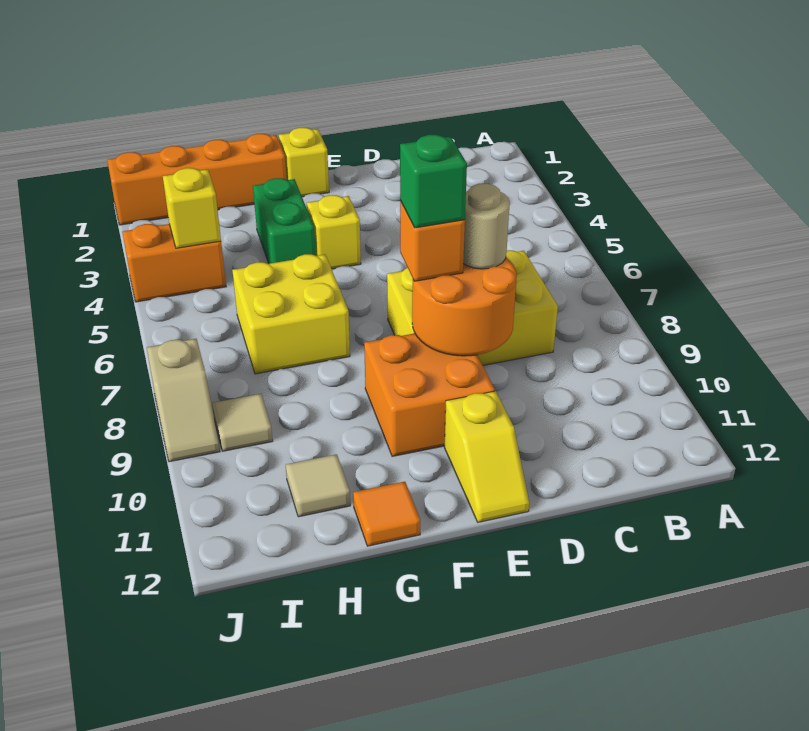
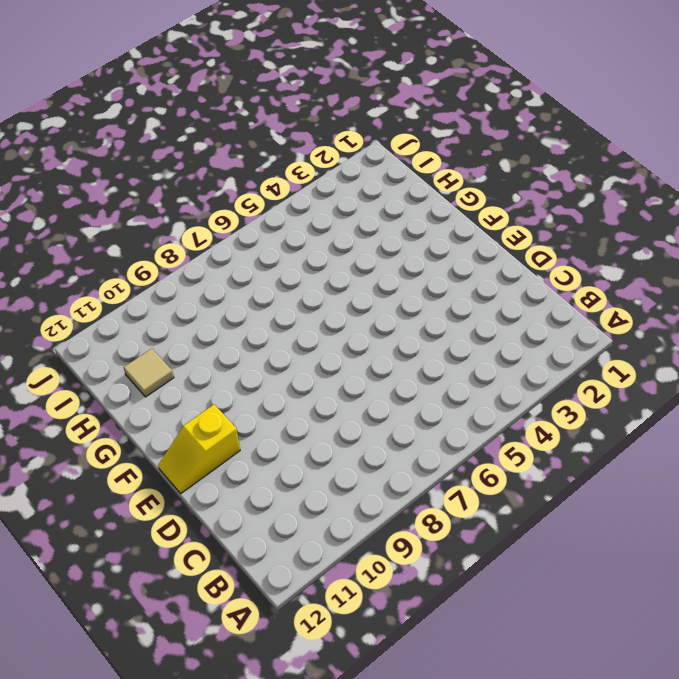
none -> yellow brick C7:E8 level 1
none -> orange brick E9:F10 level 1
none -> yellow brick F1 level 1

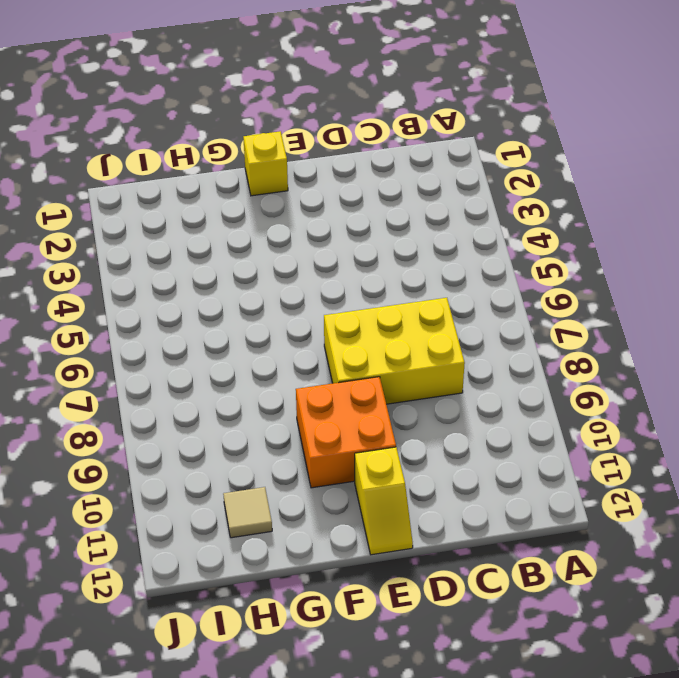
none -> yellow brick F4 level 1
none -> orange brick G1:J1 level 1
none -> green brick G3:G4 level 1

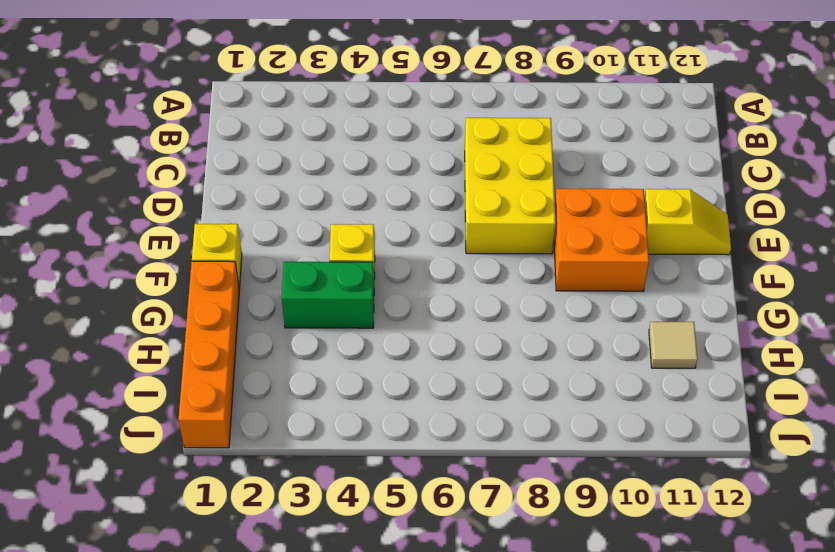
none -> yellow brick G6:H7 level 1
none -> orange tile G12 level 1
none -> orange brick I4:J4 level 1

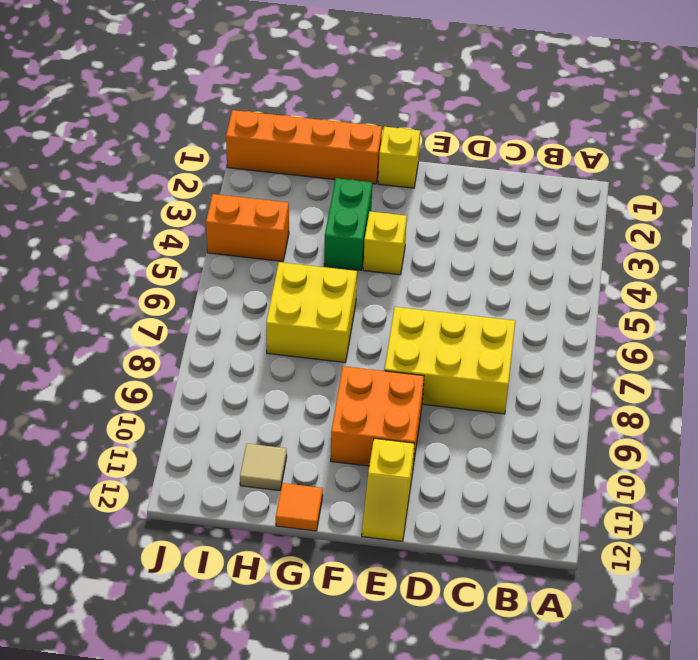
none -> tan tile I9 level 1
none -> tan slope J8:J9 level 1 top 8
none -> orange round brick D8:E9 level 2

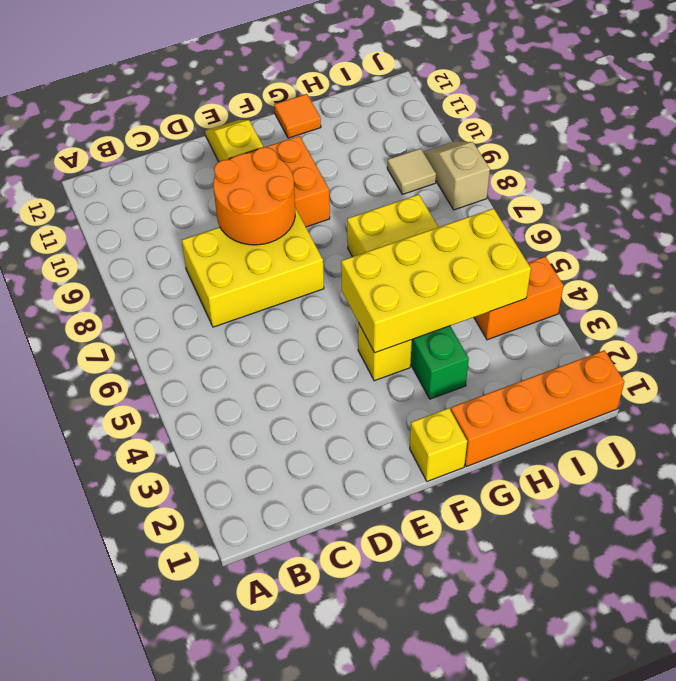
yellow brick F4:I5 level 2 -> yellow brick I4 level 2
none -> tan tile H11 level 1
none -> tan round brick D8 level 3
none -> orange brick E8 level 3

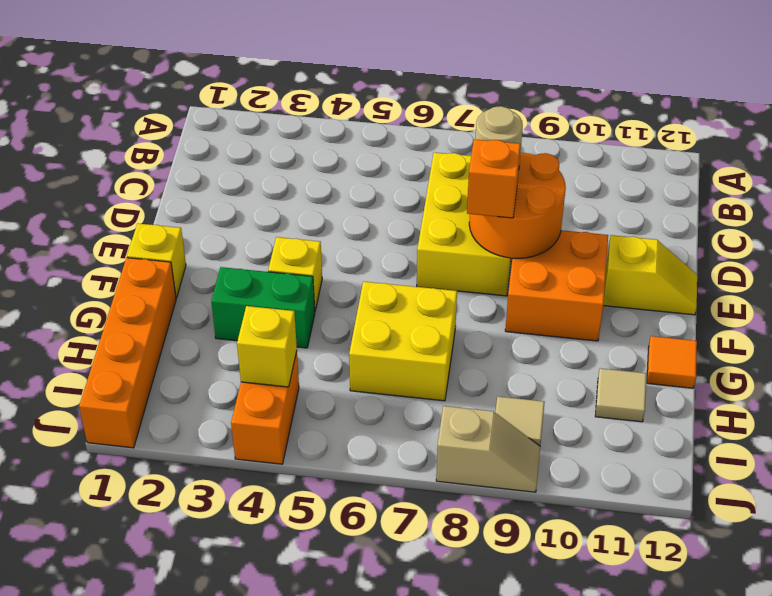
none -> green brick E8 level 4

